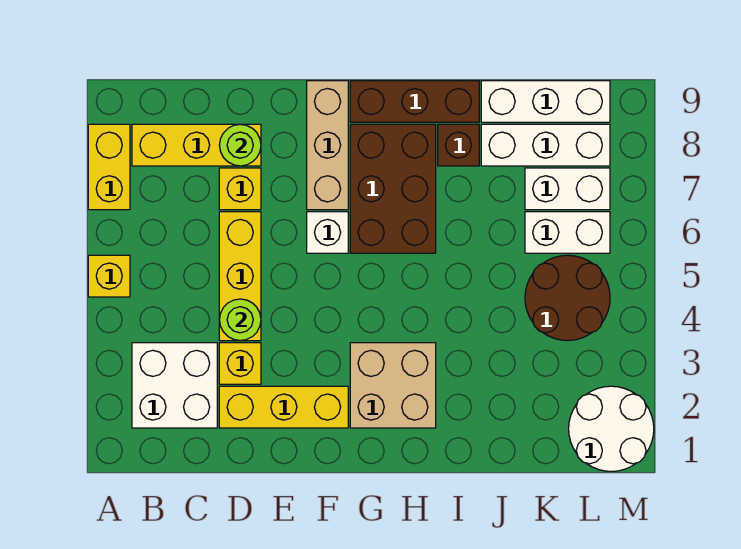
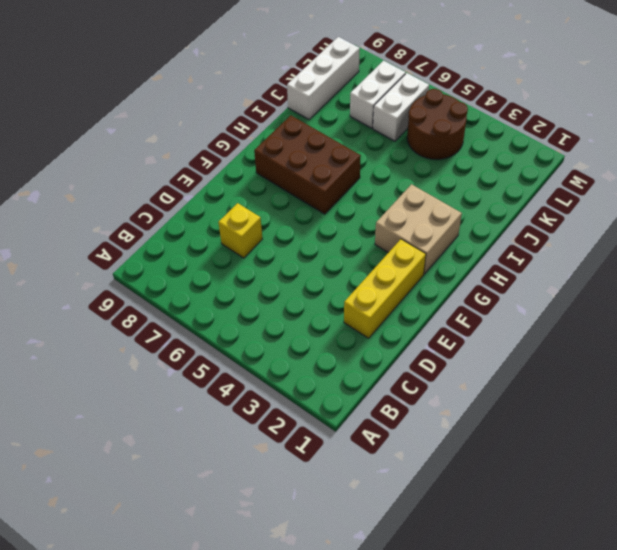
none -> yellow brick A5 level 1
none -> yellow brick A7:A8 level 1
none -> white brick B2:C3 level 1

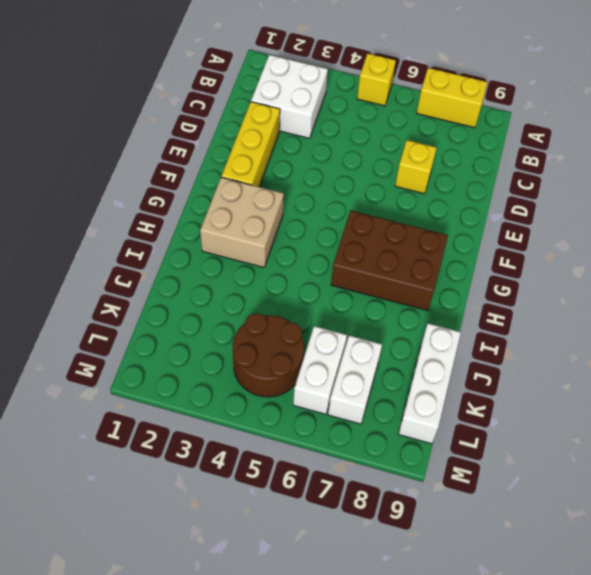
none -> yellow brick B8:D8 level 1
none -> yellow brick D3 level 1
none -> yellow brick D4:D6 level 1

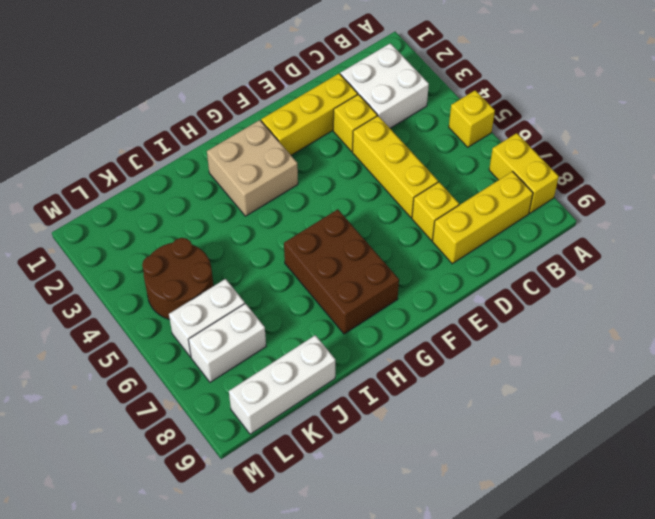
none -> white brick F6 level 1
none -> tan brick F7:F9 level 1
none -> brown brick G9:I9 level 1

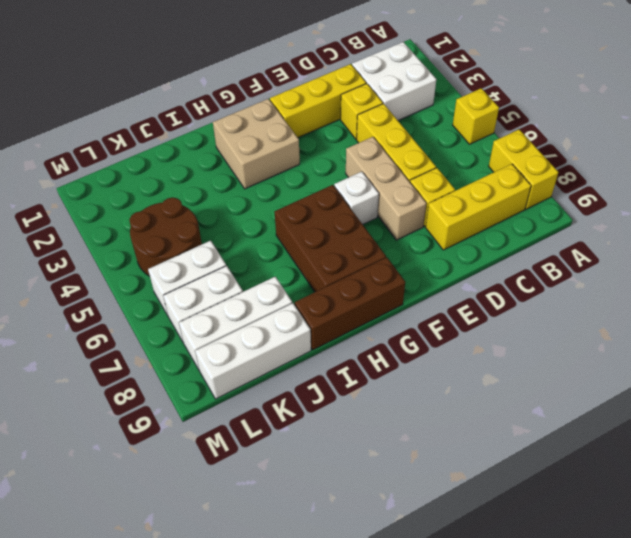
tan brick E5:E7 level 1 -> tan brick F7:F9 level 1
none -> brown brick I8 level 1
none -> white round brick L1:M2 level 1
none -> lime round brick D4 level 2

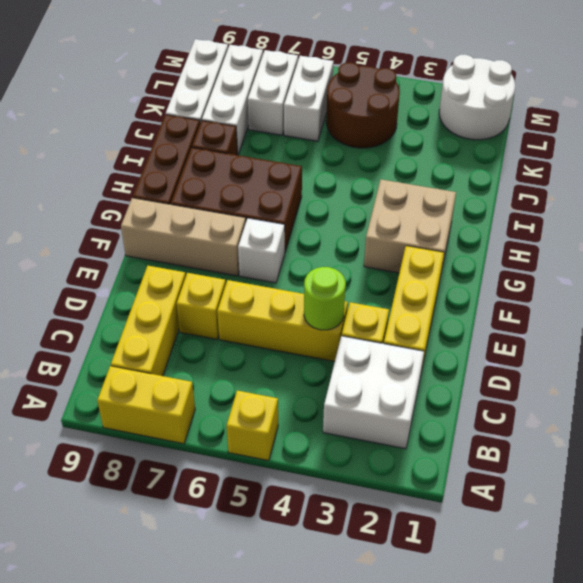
none -> lime round brick D8 level 2

